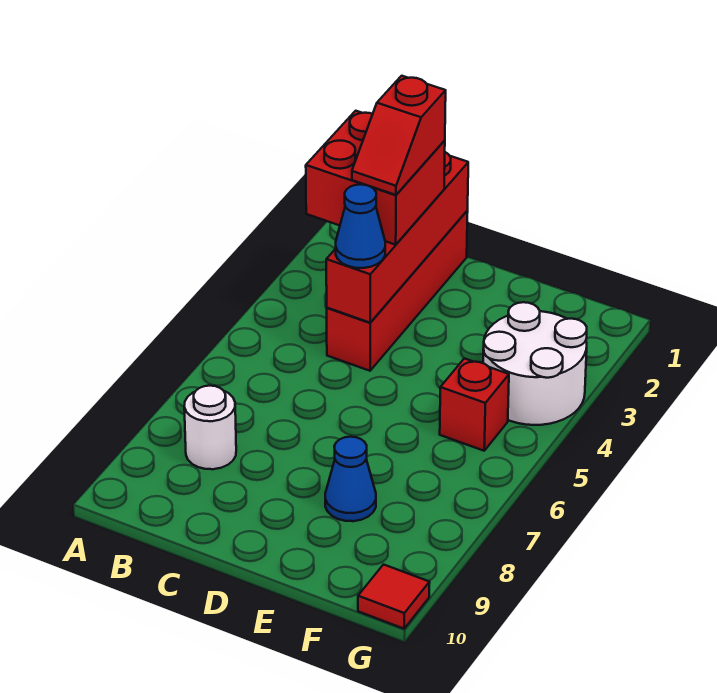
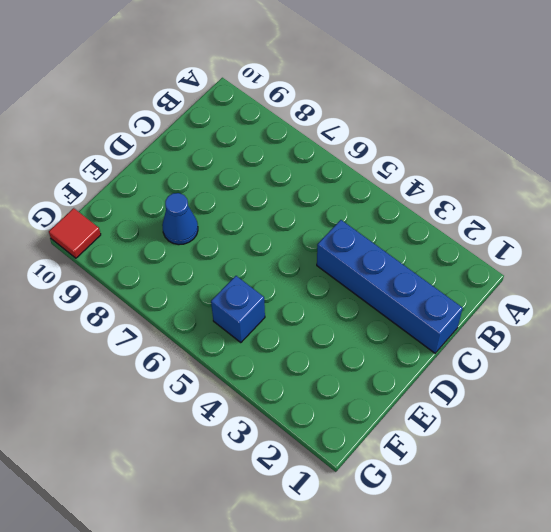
blue brick C1:C4 level 1 -> red brick C1:C4 level 1
blue brick F5 level 1 -> red brick F5 level 1
none -> white round brick B8 level 1
none -> white round brick F3:G4 level 1

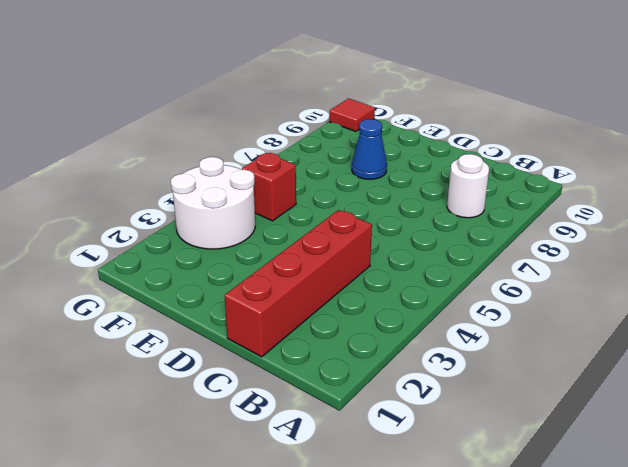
none -> red brick C1:C4 level 2
none -> red brick B2:C3 level 3

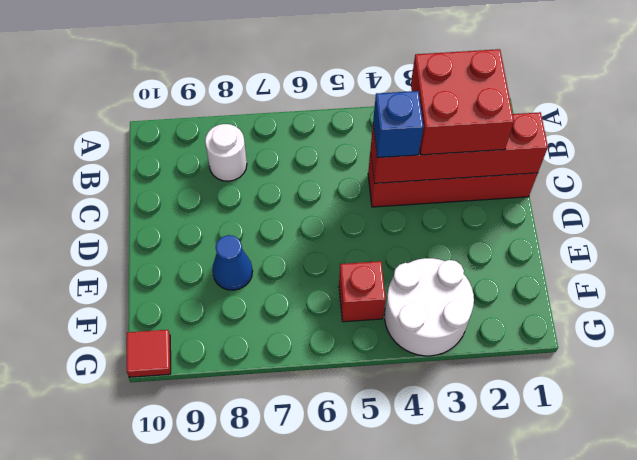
blue brick C4 level 3 -> blue cone C4 level 3
none -> red slope C2:C3 level 4 top 2

